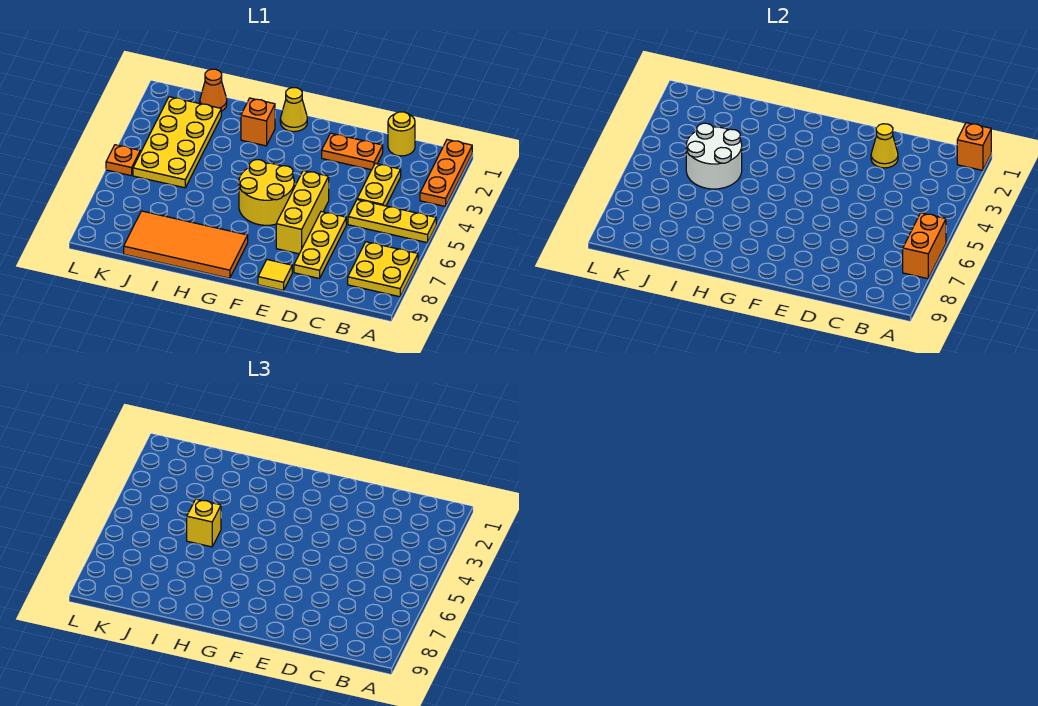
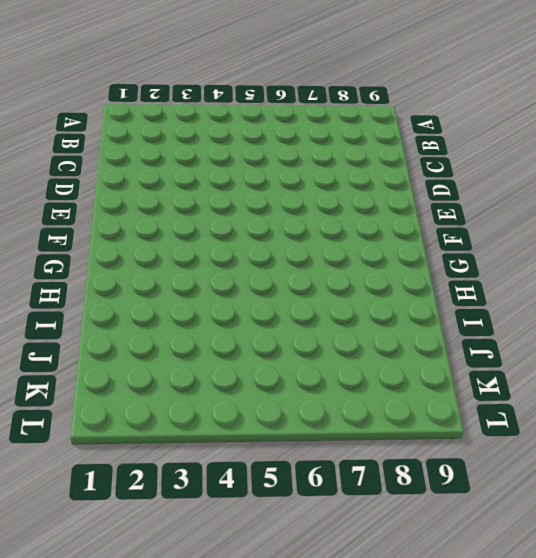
none -> orange plate A1:A3 level 1
none -> yellow plate A5:C5 level 1
none -> yellow plate A7:B8 level 1

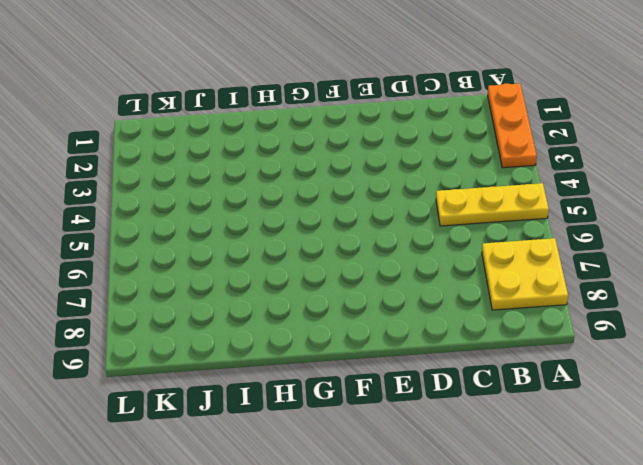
none -> yellow round brick C1 level 1
none -> yellow plate C3:C4 level 1
none -> orange plate D2:E2 level 1

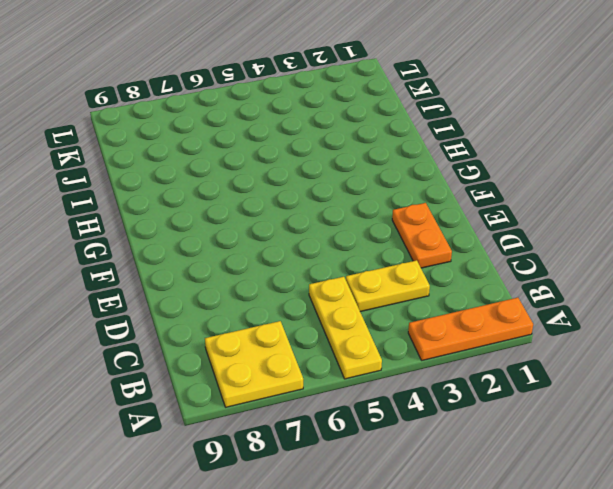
none -> yellow round brick C1 level 1
none -> yellow plate D6:D8 level 1
none -> yellow brick E5:E7 level 1

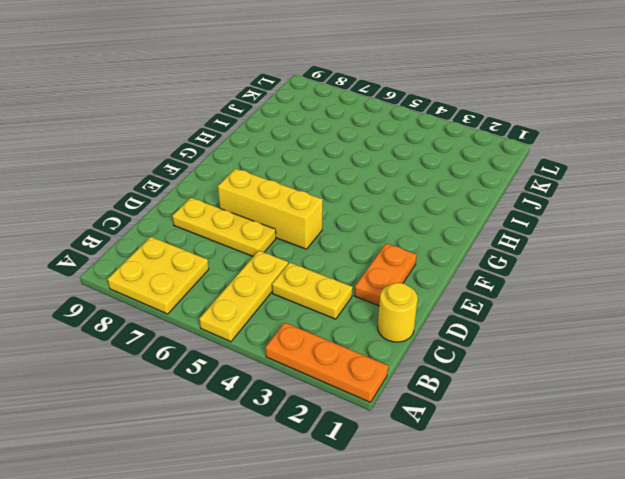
none -> yellow tile E9 level 1
none -> yellow round brick F5:G6 level 1
none -> yellow cone G1 level 1

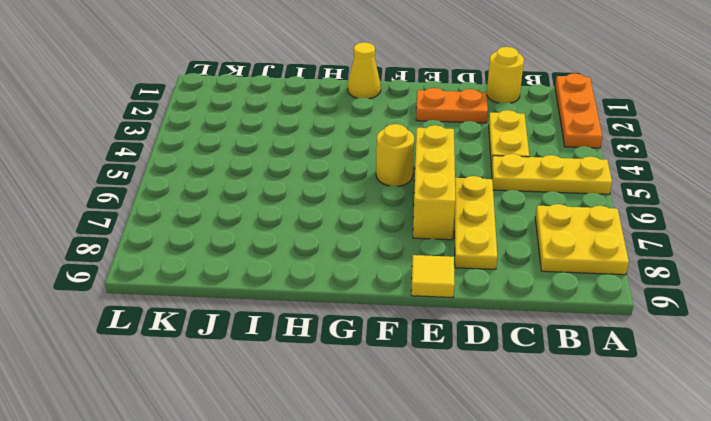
yellow round brick F5 level 1 -> yellow round brick F5:G6 level 1
none -> orange tile G8:J9 level 1
none -> orange brick H2 level 1
none -> orange cone J1 level 1

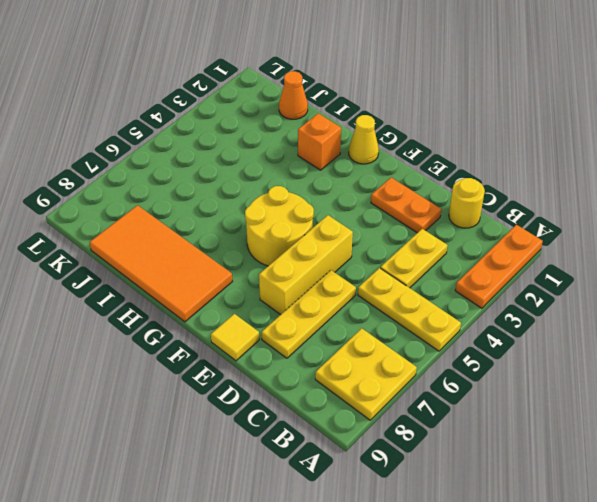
none -> yellow plate J2:K5 level 1
none -> orange plate L5 level 1
none -> orange brick A1 level 2

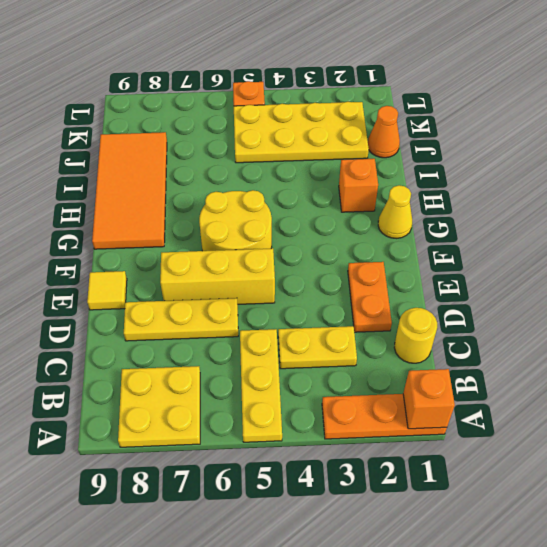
none -> orange brick A6:A7 level 2
none -> yellow cone D2 level 2
none -> white round brick I4:J5 level 2

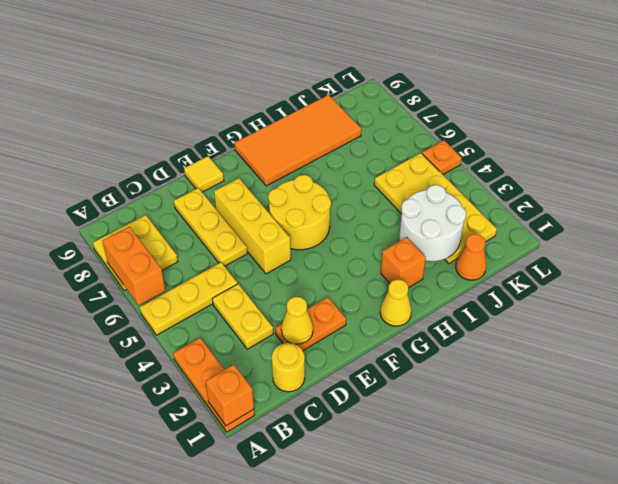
white round brick I2:J3 level 2 -> white round brick I4:J5 level 2
none -> yellow brick I5 level 3

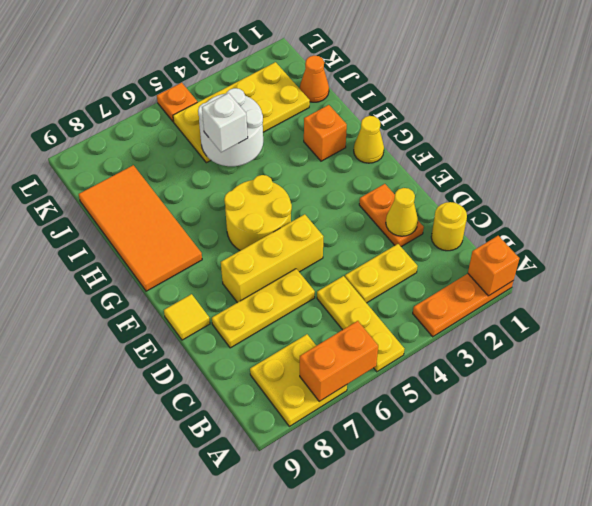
white brick I5 level 3 -> yellow brick I5 level 3

